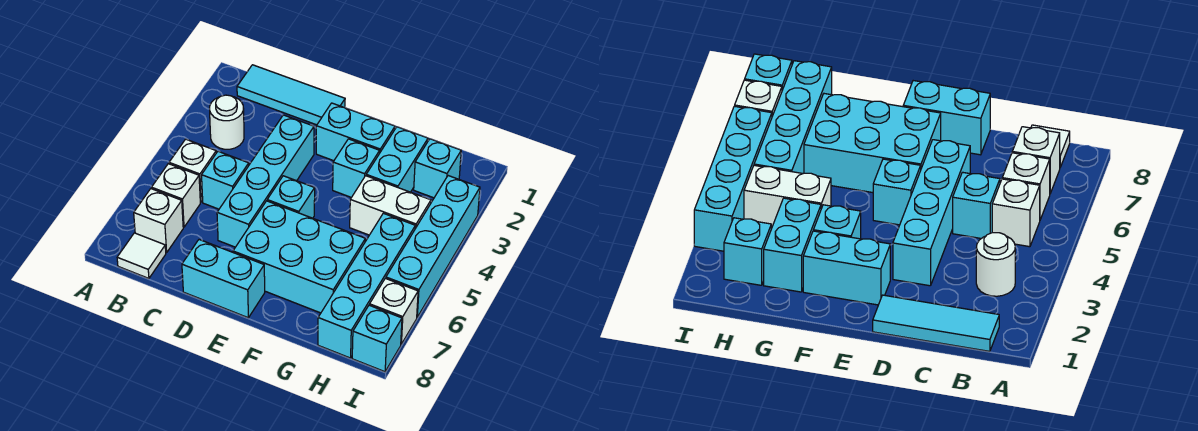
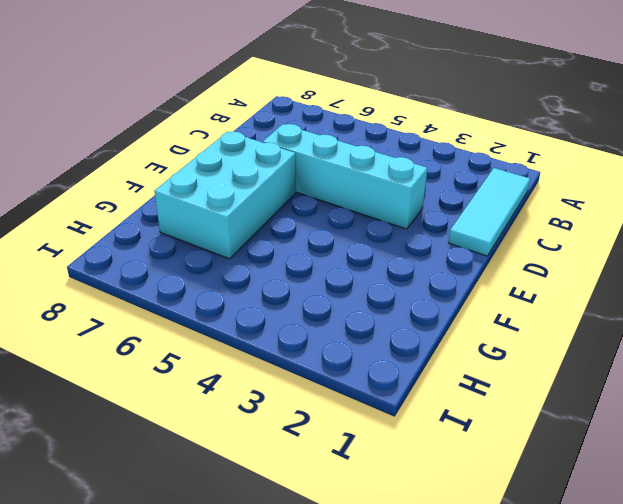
none -> white round brick B3 level 1
none -> white brick B5 level 1
none -> white brick B6 level 1

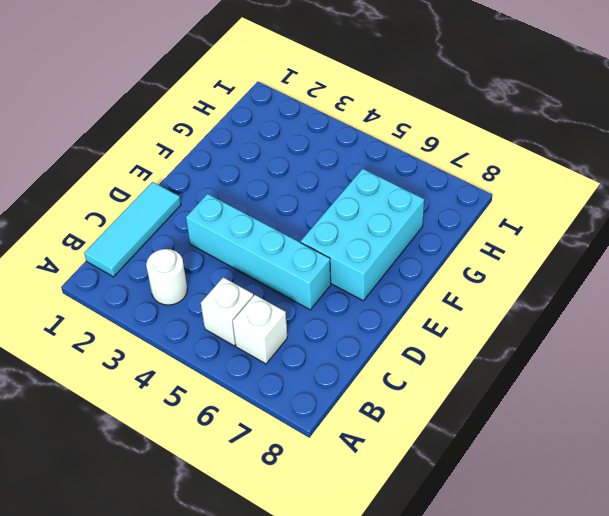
none -> white brick B7 level 1
none -> white tile B8 level 1
none -> cyan brick C5 level 1

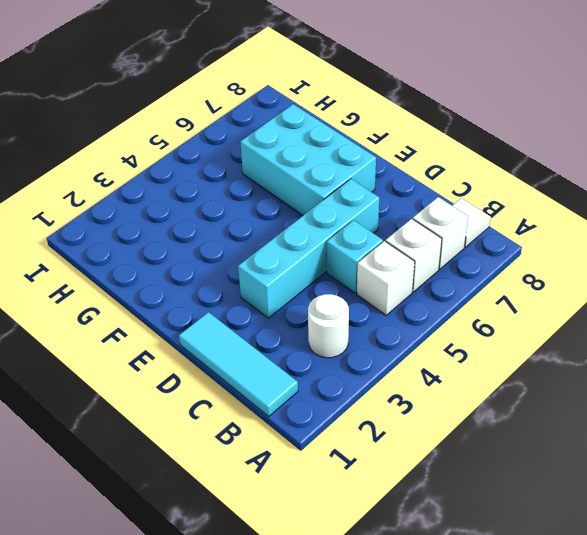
none -> cyan brick D8:E8 level 1
none -> cyan brick E2:F2 level 1
none -> cyan brick E5 level 1

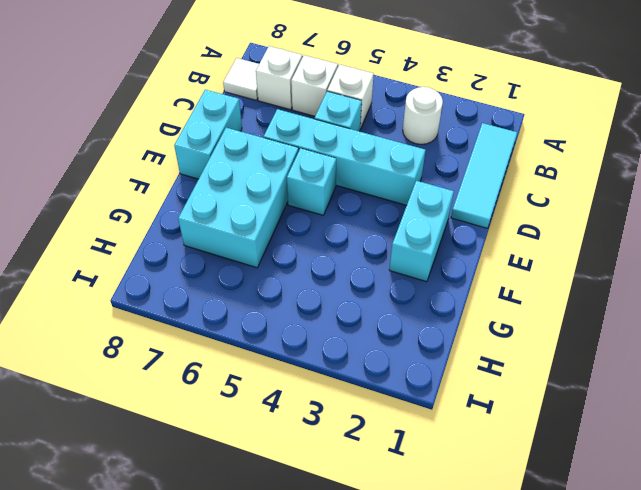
none -> cyan brick F3 level 1
none -> cyan brick G2:G3 level 1
none -> white brick G4:H4 level 1

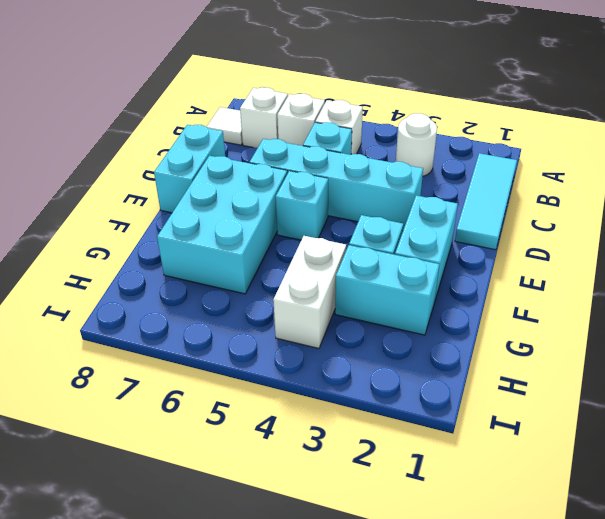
none -> cyan brick H2 level 1
none -> cyan brick H5:H8 level 1
none -> cyan brick I3:I6 level 1

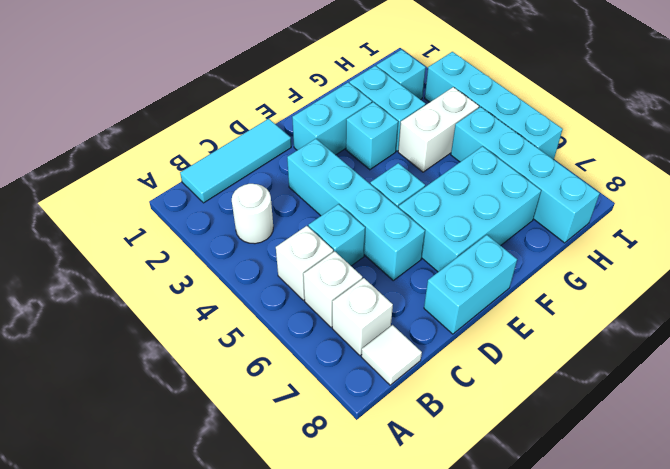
none -> white brick I7 level 1
none -> cyan brick I8 level 1

